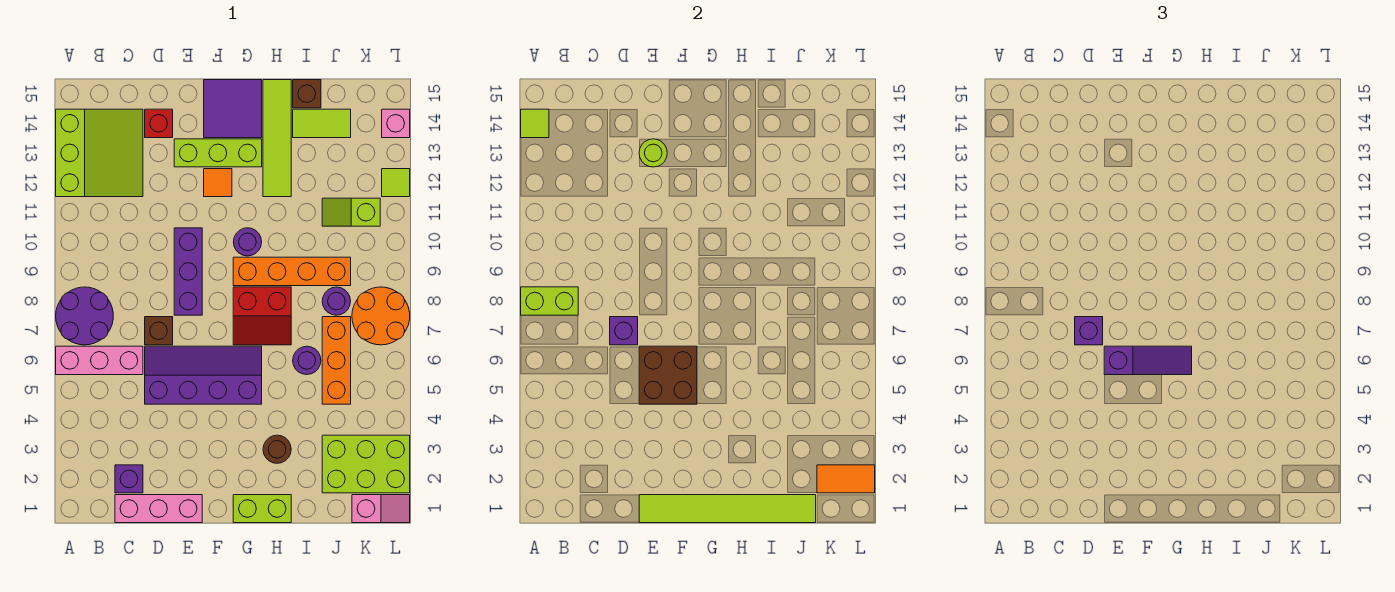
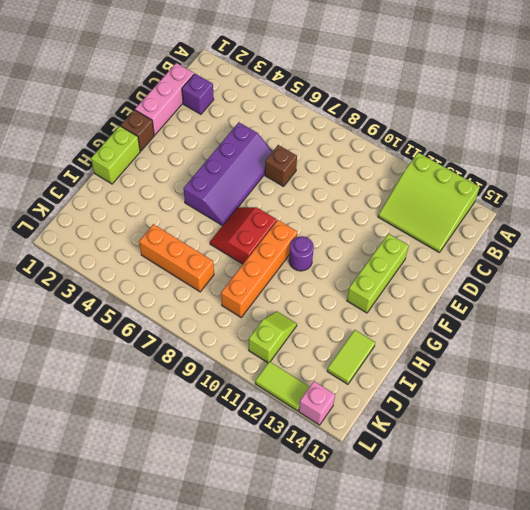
brown brick F1 level 1 -> brown brick I15 level 1
lime tile L12:L13 level 1 -> lime tile L12 level 1
none -> pink brick A6:C6 level 1
none -> purple round brick A7:B8 level 1
none -> red brick D14 level 1
none -> purple brick E8:E10 level 1

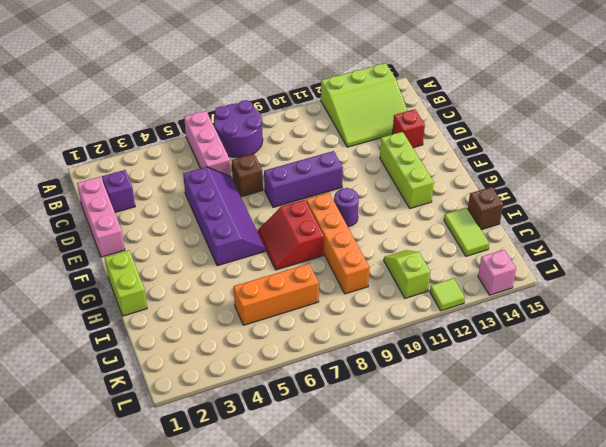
none -> orange tile F12 level 1
none -> purple tile F14:G15 level 1
none -> brown round brick H3 level 1
none -> lime tile H12:H15 level 1

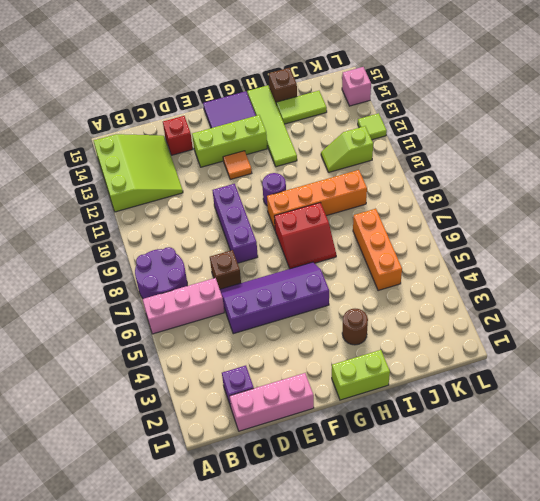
none -> purple round brick I6 level 1
none -> lime brick J2:L3 level 1
none -> purple round brick J8 level 1
none -> pink slope K1:L1 level 1 top K

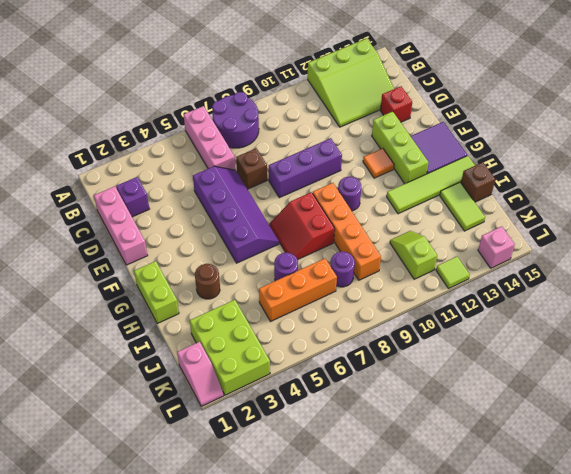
none -> orange round brick K7:L8 level 1
none -> lime brick A8:B8 level 2
none -> lime tile A14 level 2
none -> purple brick D7 level 2

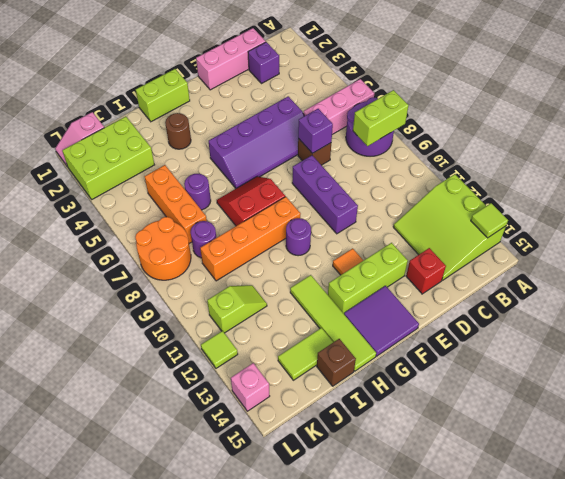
none -> lime tile E1:J1 level 2
none -> brown brick E5:F6 level 2
none -> lime round brick E13 level 2
none -> orange tile K2:L2 level 2

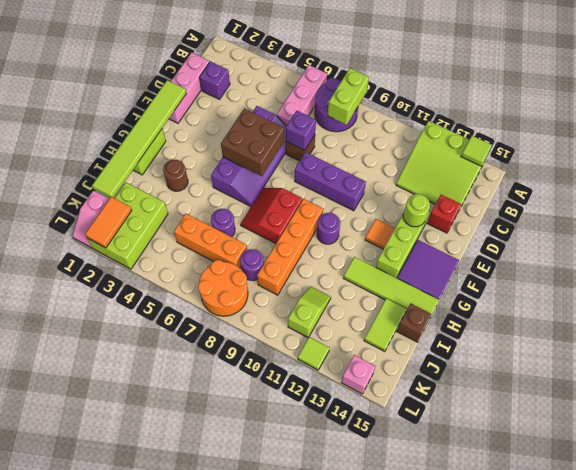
none -> purple brick D7 level 3
none -> purple slope E6:G6 level 3 top E

